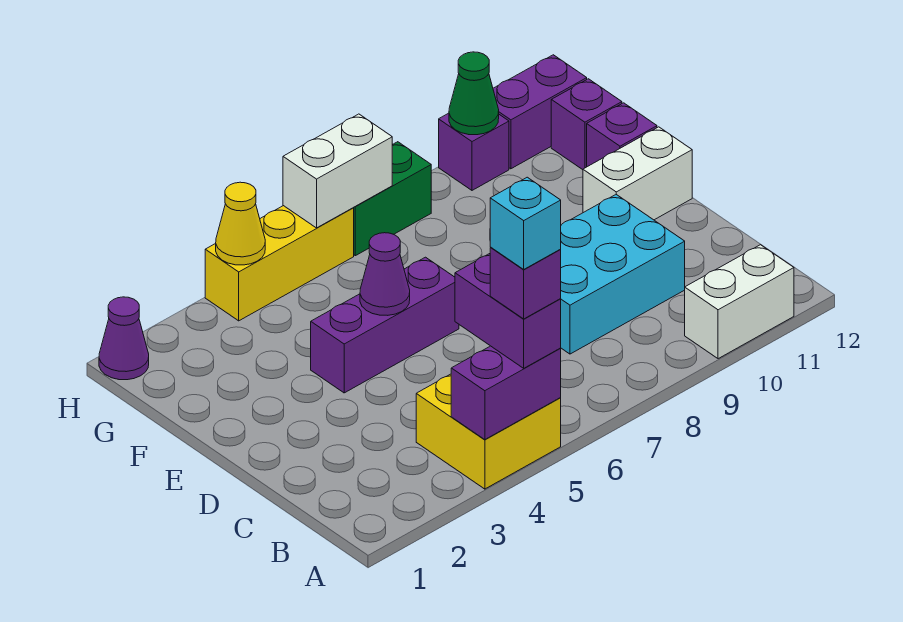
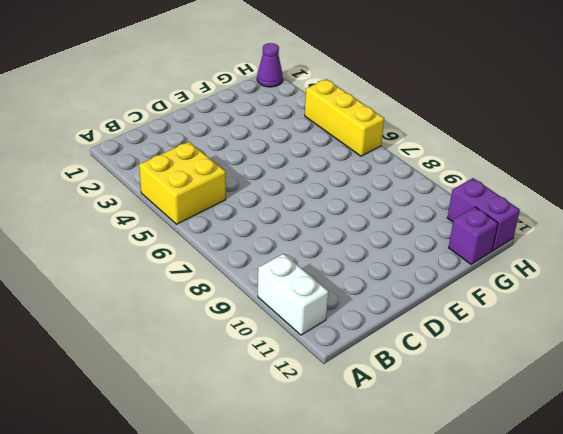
none -> cyan brick C8:D10 level 1
none -> purple brick E4:E6 level 1
none -> white brick E11:E12 level 1

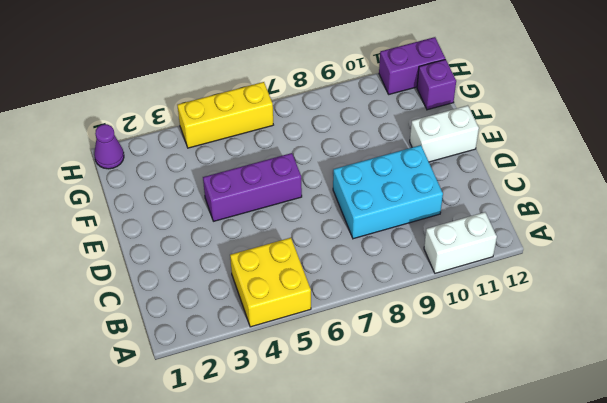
none -> purple brick F12 level 1
none -> green brick H7:H8 level 1
none -> purple brick H10 level 1

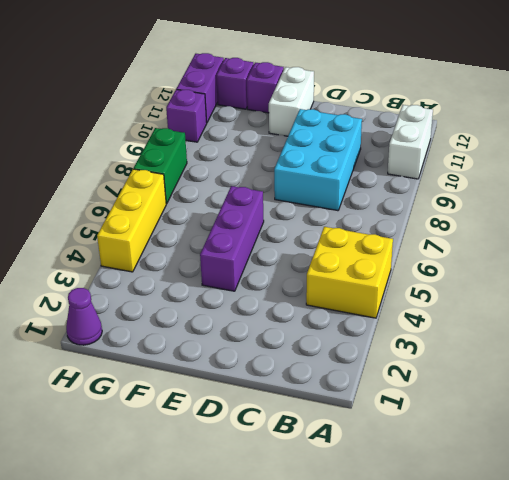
none -> purple brick A4:A5 level 2
none -> purple cone E5 level 2
none -> yellow cone H4 level 2

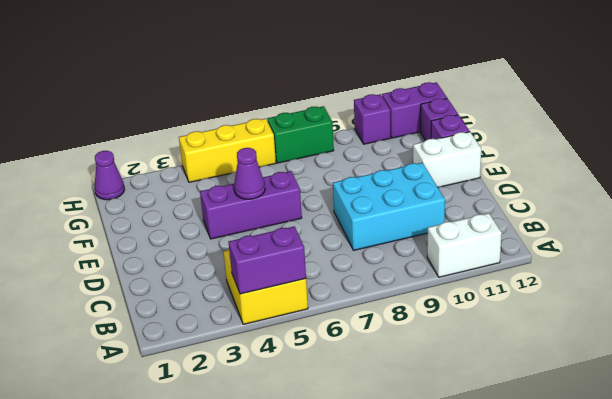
none -> yellow cone H4 level 2
none -> white brick H6:H7 level 2
none -> green cone H10 level 2

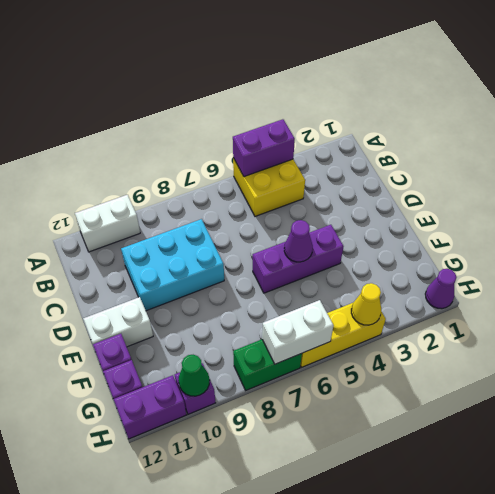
none -> purple brick A5:B5 level 3
none -> purple brick A5 level 4
none -> cyan brick A5 level 5

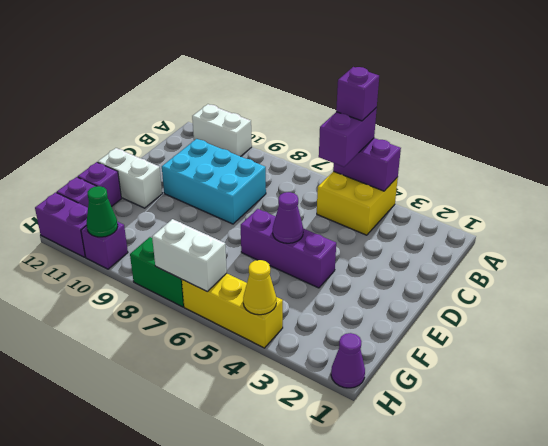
none -> cyan brick A5 level 5

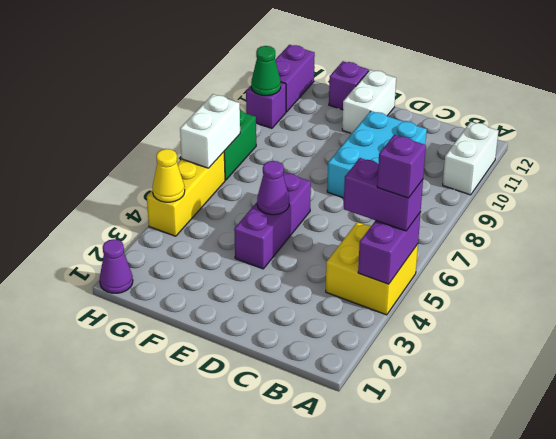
none -> purple brick G12 level 1
none -> cyan brick A5 level 5

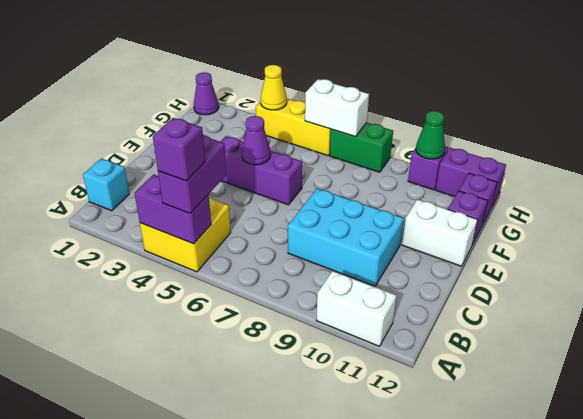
cyan brick B1 level 1 -> cyan brick A5 level 5

